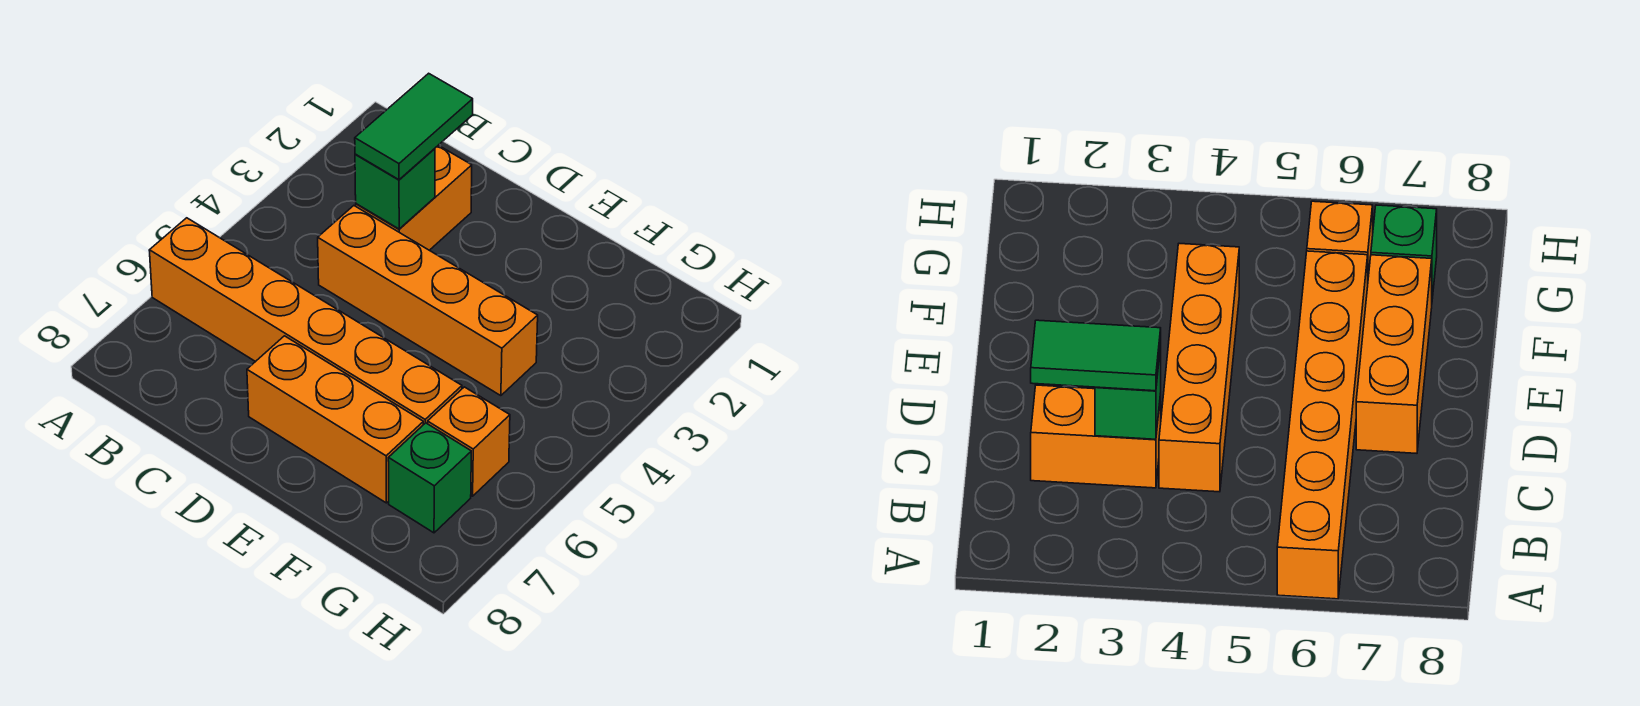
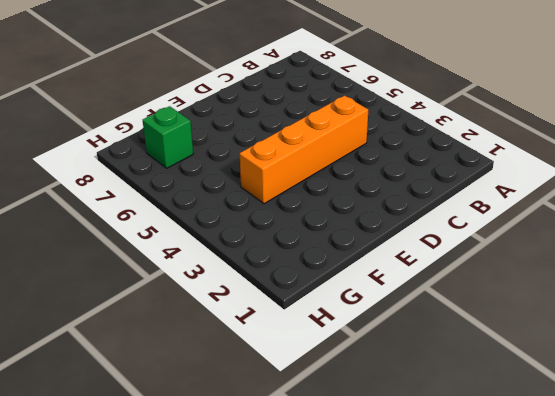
none -> orange brick A6:F6 level 1
none -> orange brick C2:C3 level 1

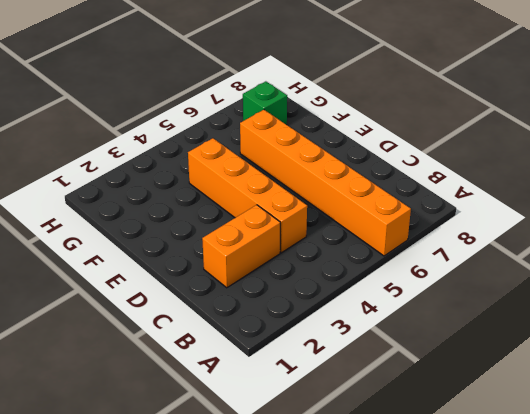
none -> orange brick D7:F7 level 1
none -> orange brick G6 level 1

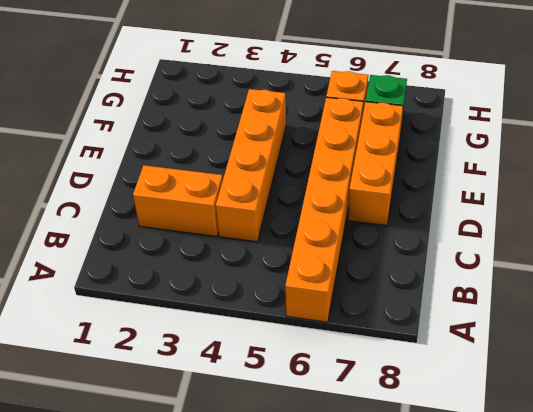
none -> green brick C3 level 2
none -> green tile C2:C3 level 3

